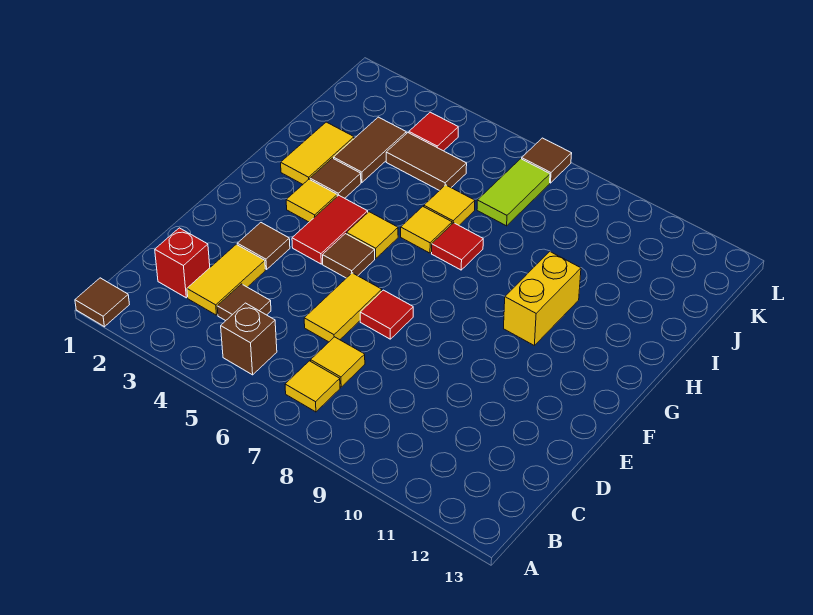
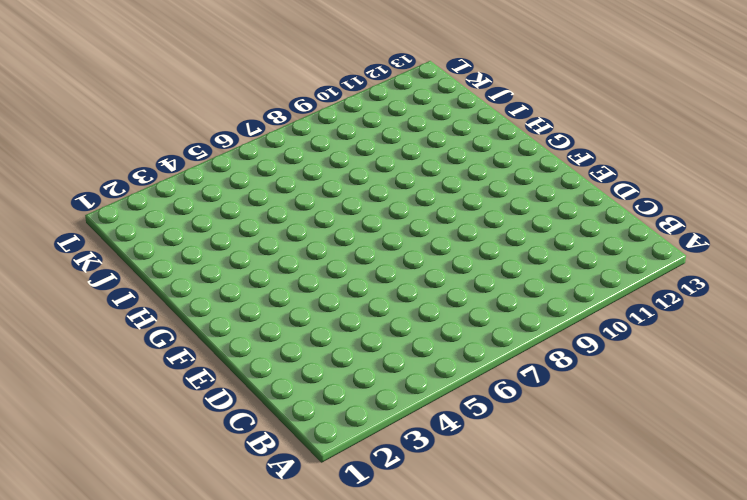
none -> brown tile A1 level 1
none -> brown brick B5 level 1
none -> yellow tile B7 level 1

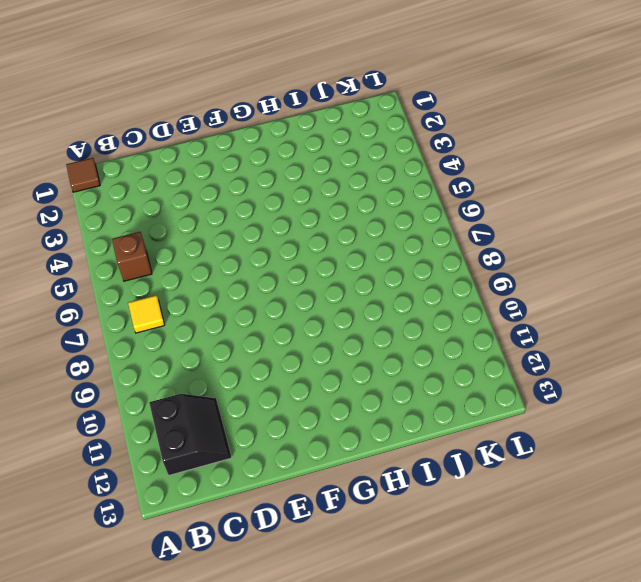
black slope B11:C12 level 1 top B -> none
none -> red brick C2 level 1
none -> yellow tile C3:D3 level 1
none -> brown tile C4 level 1

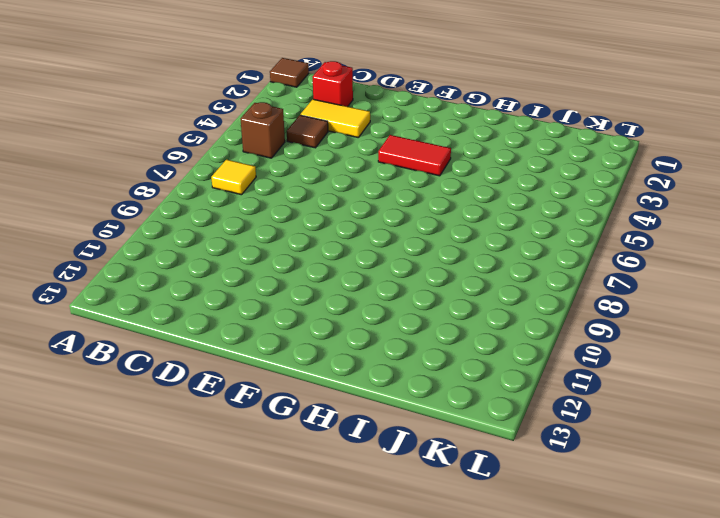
none -> yellow tile C7 level 1
none -> yellow tile D6:E6 level 1
none -> brown tile E3 level 1

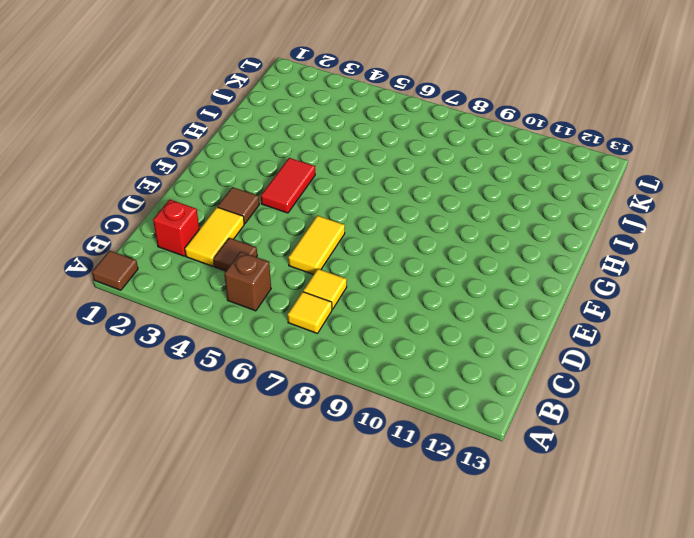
none -> red tile E7 level 1
none -> brown tile F5 level 1
none -> yellow tile G3 level 1

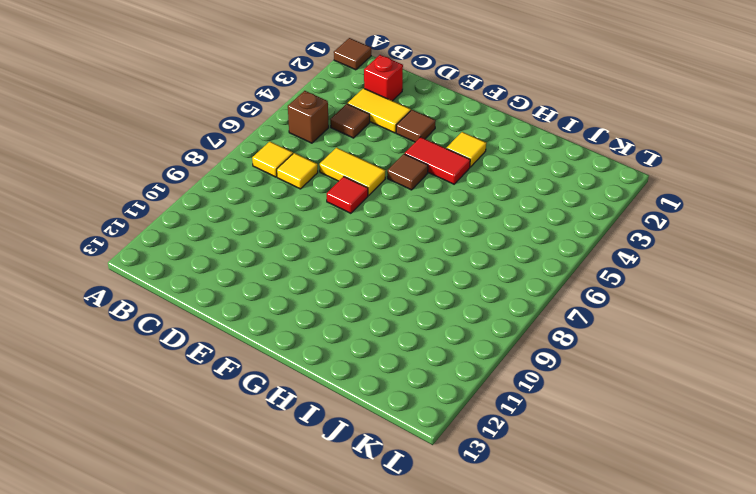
none -> yellow tile G5 level 1
none -> yellow brick G10:H10 level 1
none -> yellow tile H2:I2 level 1

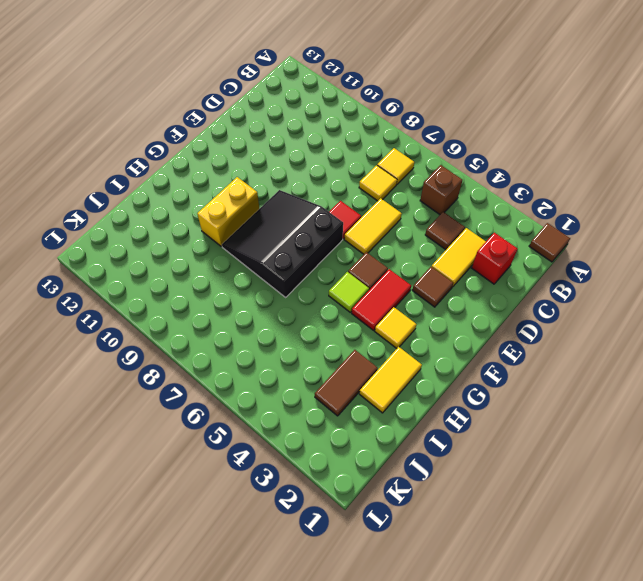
black slope F7:H9 level 1 top 7 -> red tile H7 level 1
lime tile G5 level 1 -> yellow tile G5 level 1
none -> brown tile H3 level 1
none -> yellow tile H6 level 1
none -> yellow tile I6 level 1

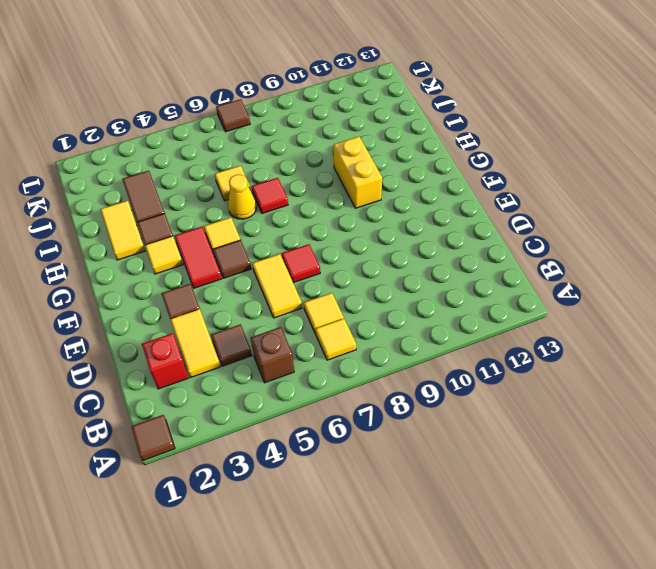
yellow cone H6 level 1 -> yellow tile H6 level 1
none -> brown tile J4:J5 level 1
none -> lime tile J7:K7 level 1
none -> red tile K4 level 1

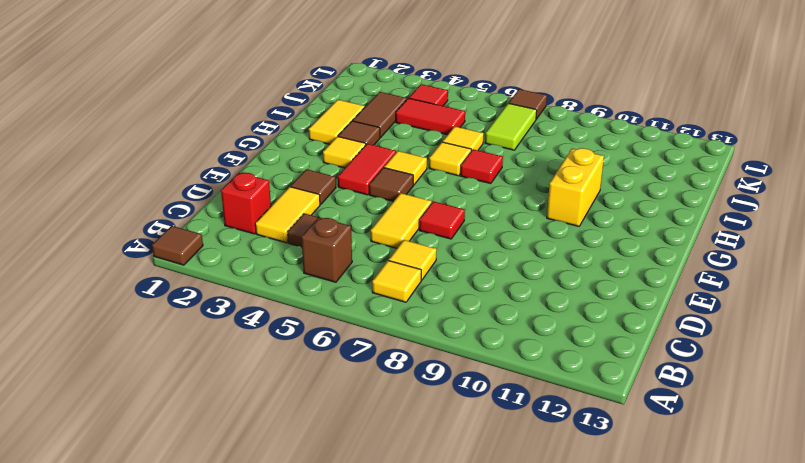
red tile J4:J5 level 1 -> brown tile J4:J5 level 1

